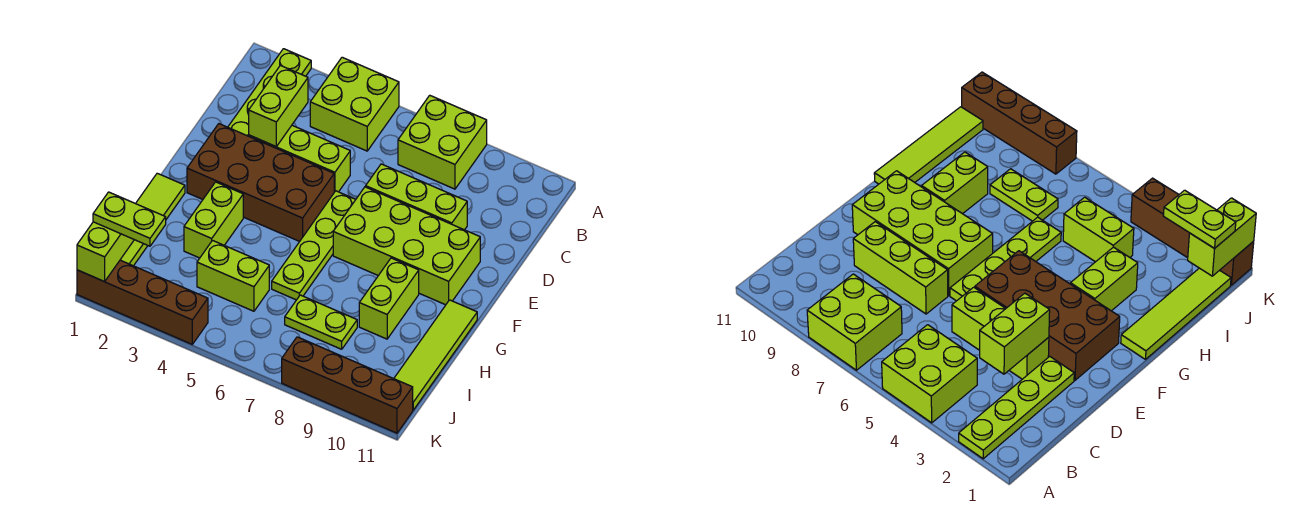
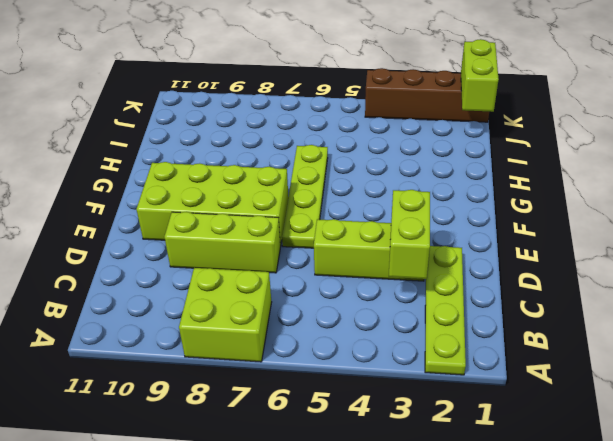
none -> lime brick A4:B5 level 1
none -> brown brick E2:F5 level 1
none -> lime tile G1:J1 level 1

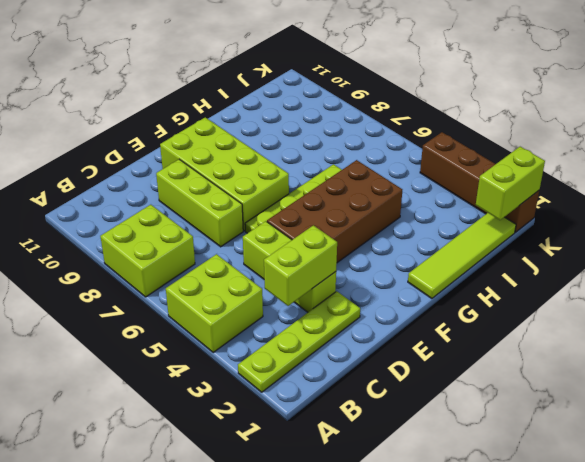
brown brick E4:H5 level 1 -> brown brick E2:F5 level 1
none -> lime brick G3:H3 level 1
none -> lime brick G9:H9 level 1
none -> lime tile G11:J11 level 1

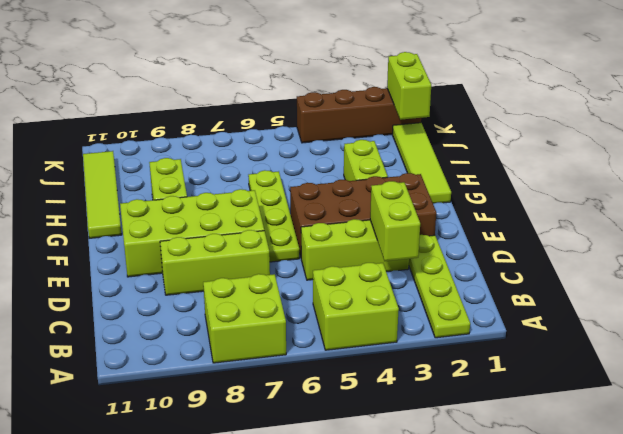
none -> lime brick I4:I5 level 1
none -> lime plate I7:I8 level 1
none -> brown brick K8:K11 level 1

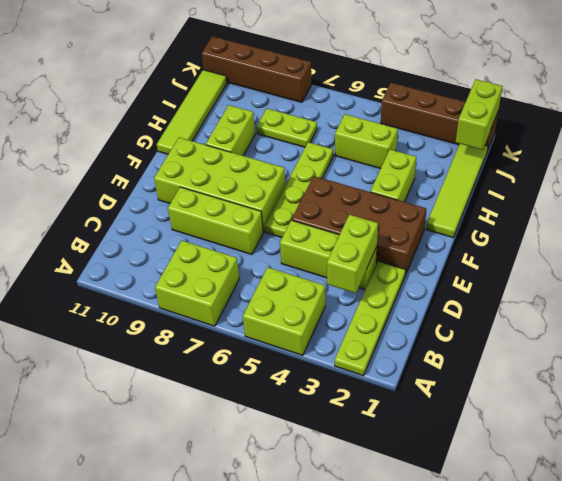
none -> lime plate J1:J2 level 3

